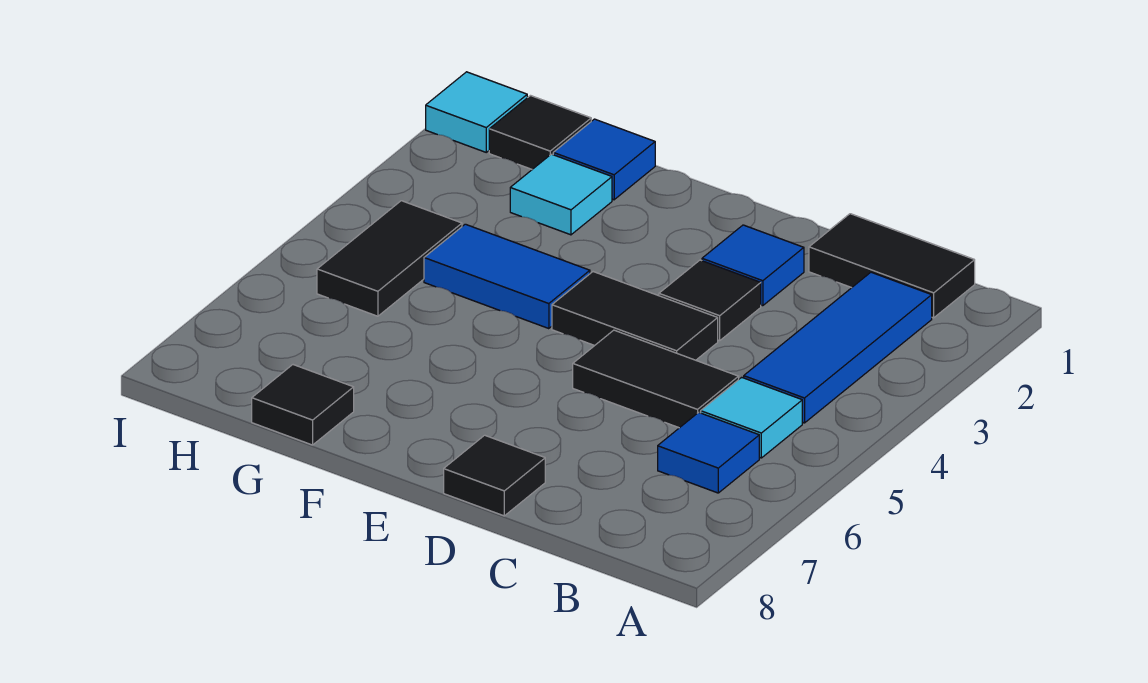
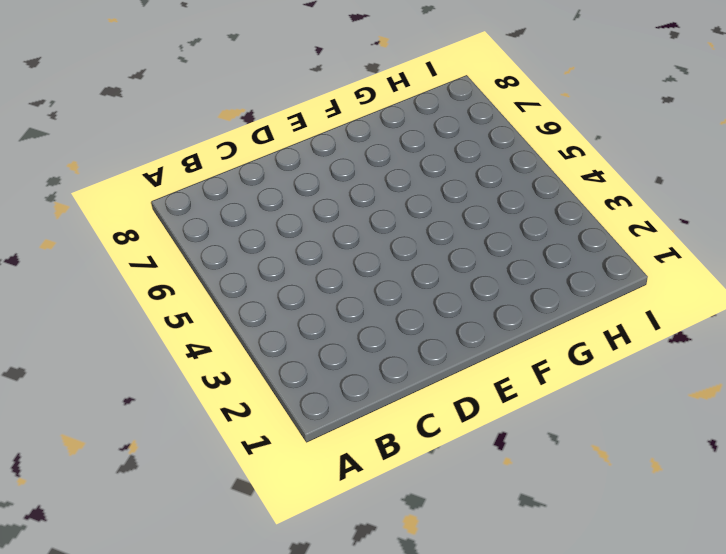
none -> black tile B1:C1 level 1
none -> blue tile B2:B4 level 1
none -> cyan tile B5 level 1

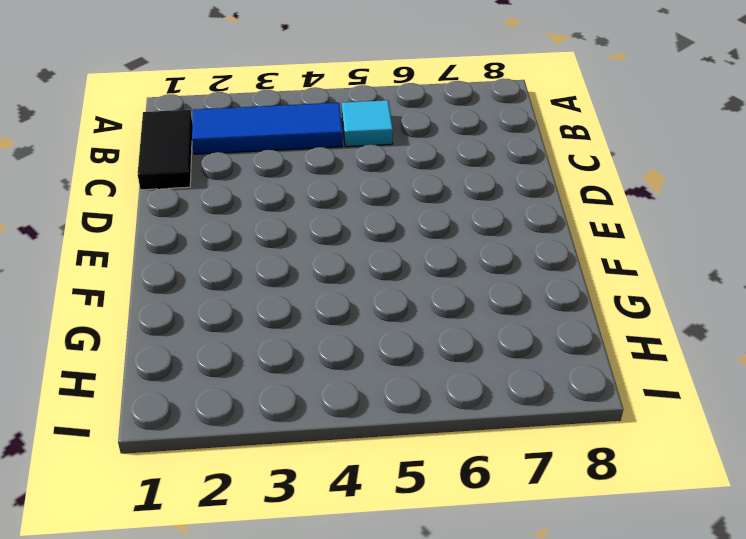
none -> blue tile B6 level 1
none -> black tile C5:D5 level 1
none -> blue tile D2 level 1

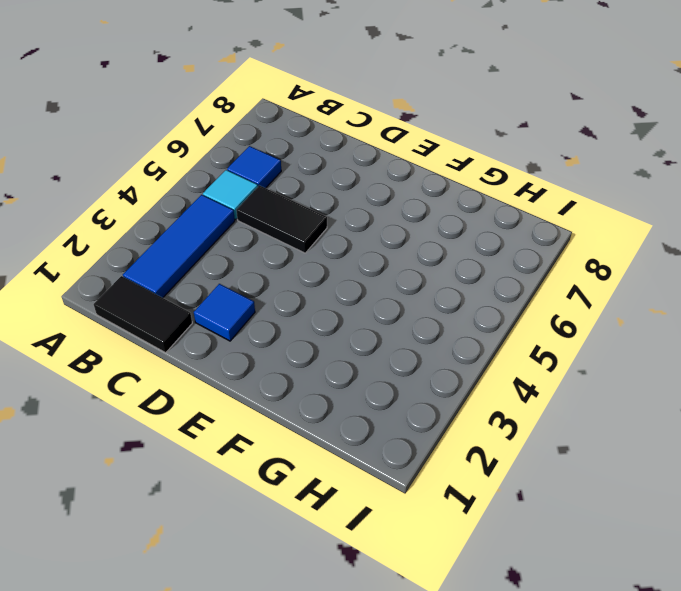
none -> black tile D3 level 1
none -> black tile D4:E4 level 1
none -> black tile D8 level 1

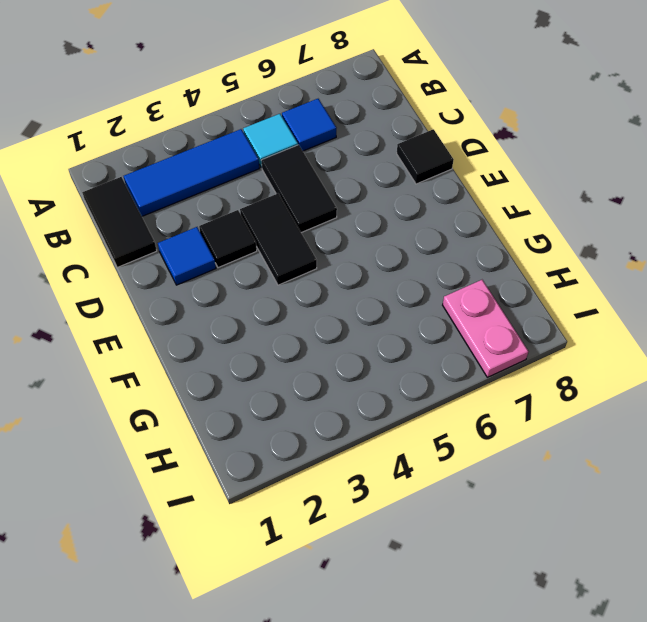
pink plate H7:I7 level 1 -> none
none -> blue tile F4:G4 level 1
none -> blue tile G1 level 1
none -> cyan tile G2 level 1

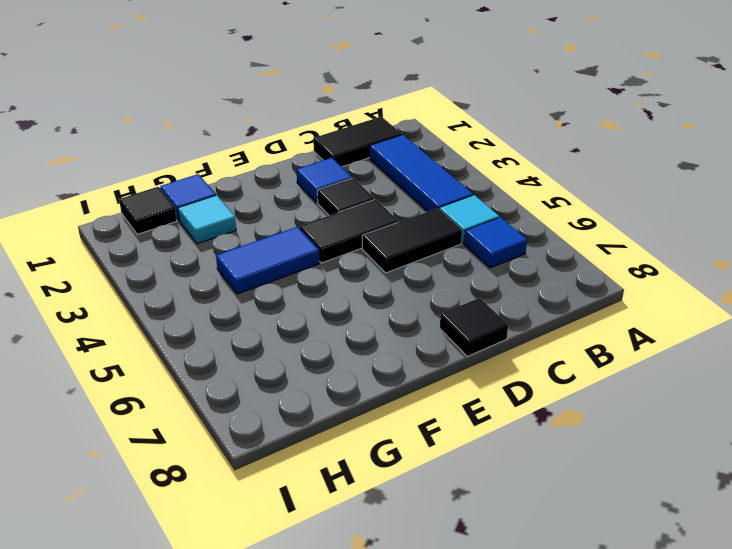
none -> black tile G8 level 1
none -> black tile H4:H5 level 1
none -> cyan tile I1 level 1

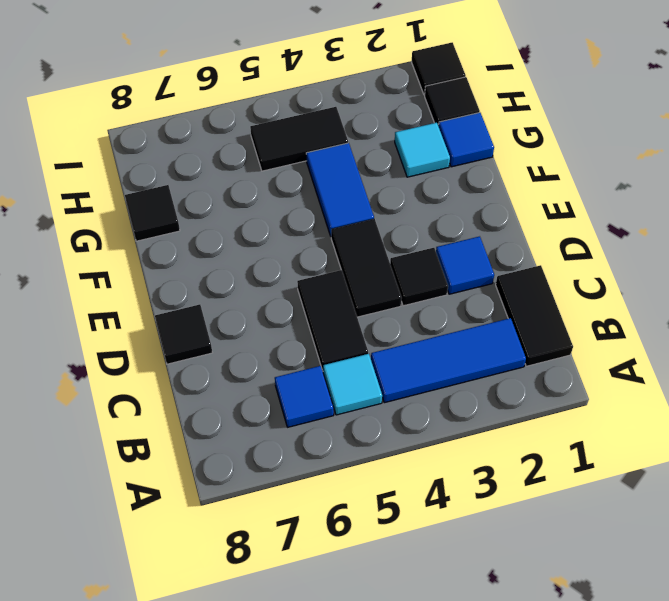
black tile I1 level 1 -> cyan tile I1 level 1

